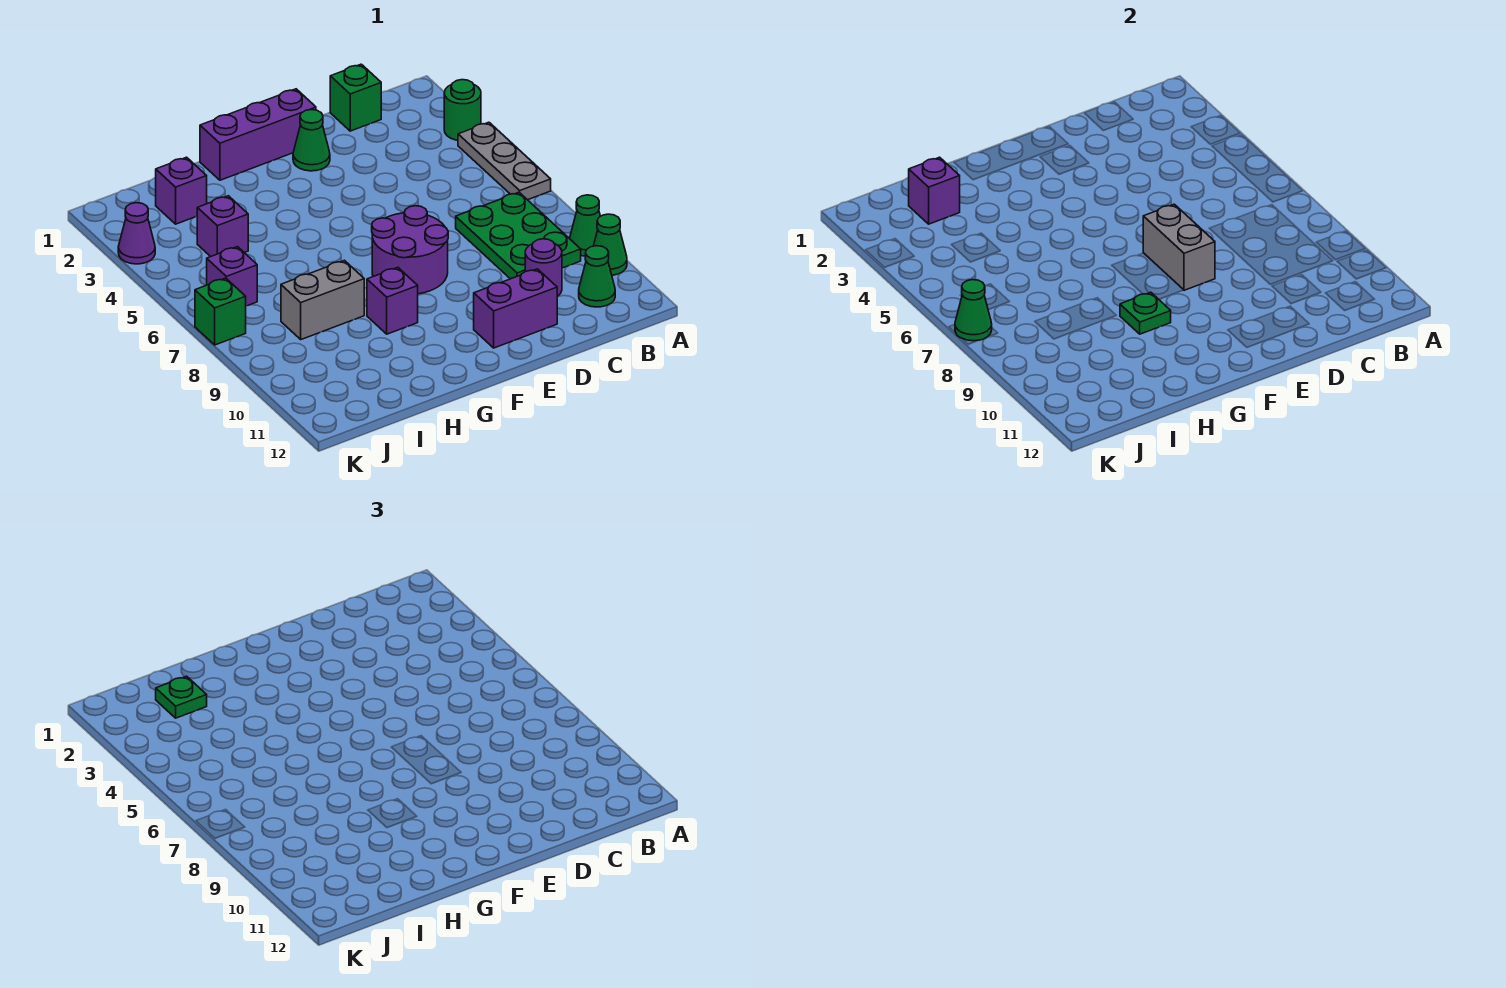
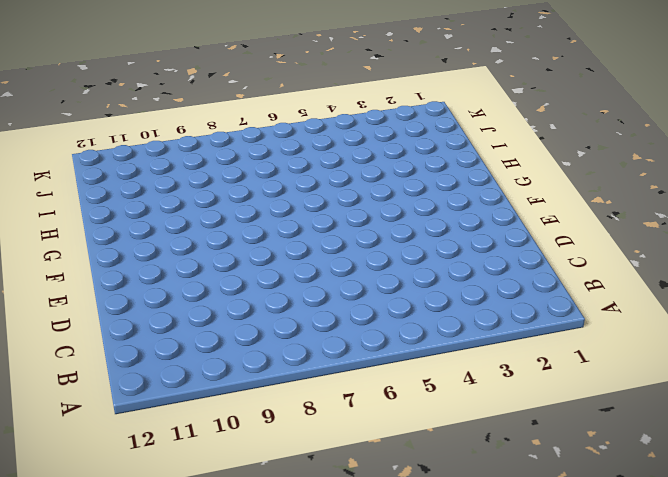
none -> green round brick A3 level 1
none -> grey plate A4:A6 level 1
none -> green cone A9 level 1

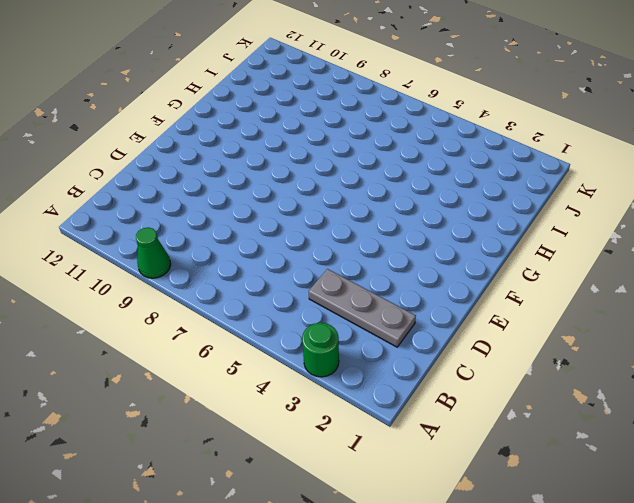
grey plate C2:C4 level 1 -> grey plate A4:A6 level 1
none -> green cone A10 level 1
none -> green plate B7:C9 level 1
none -> green cone B11 level 1

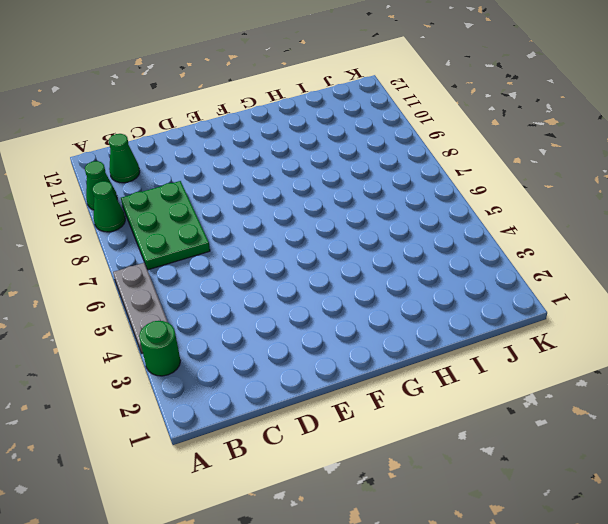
none -> green brick C1 level 1
none -> purple round brick C10 level 1
none -> purple brick D11:E11 level 1

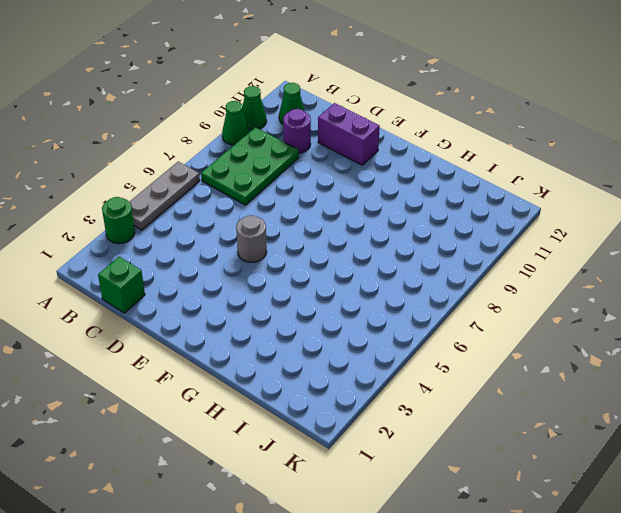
grey round brick E5 level 1 -> none
none -> purple brick E1:G1 level 1
none -> green cone E2 level 1
none -> purple round brick E7:F8 level 1

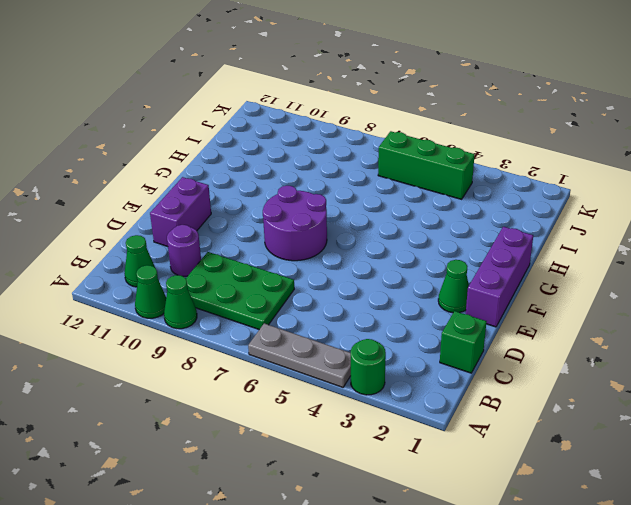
green brick J4:J6 level 1 -> purple brick J6 level 1
none -> purple brick G9 level 1
none -> grey brick H8:I8 level 1
none -> purple brick I2 level 1

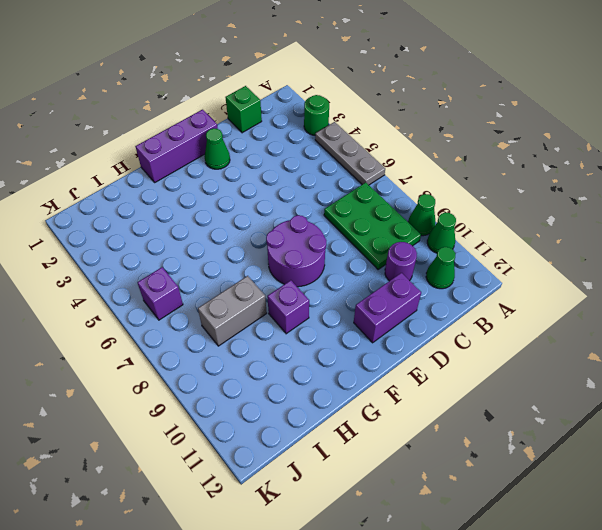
none -> purple brick I2 level 1
none -> purple brick I4 level 1
none -> purple cone K3 level 1

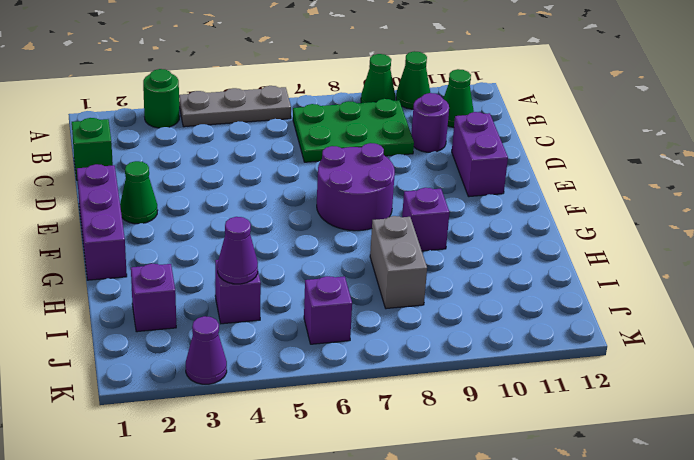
purple cone I4 level 2 -> none
none -> green brick K7 level 1
none -> grey brick E7:E8 level 2
none -> green plate G9 level 2

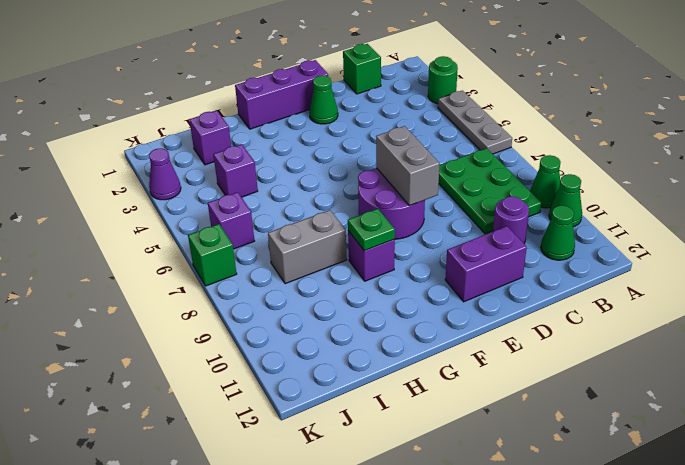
none -> purple brick I2 level 2
none -> green cone K7 level 2
none -> green plate I2 level 3

